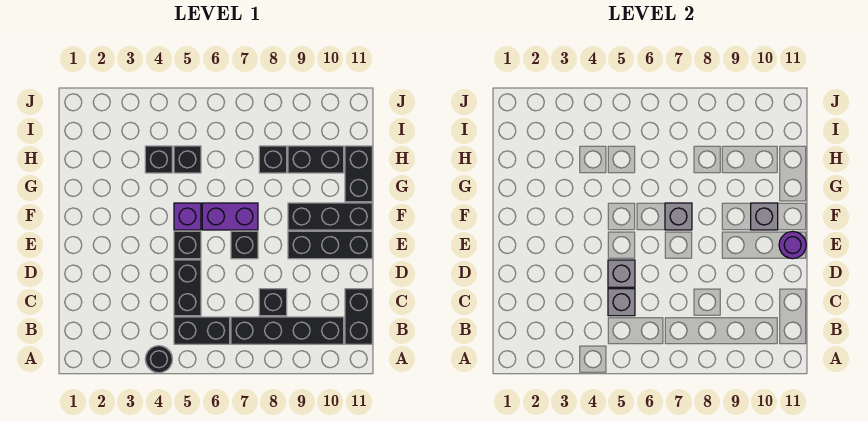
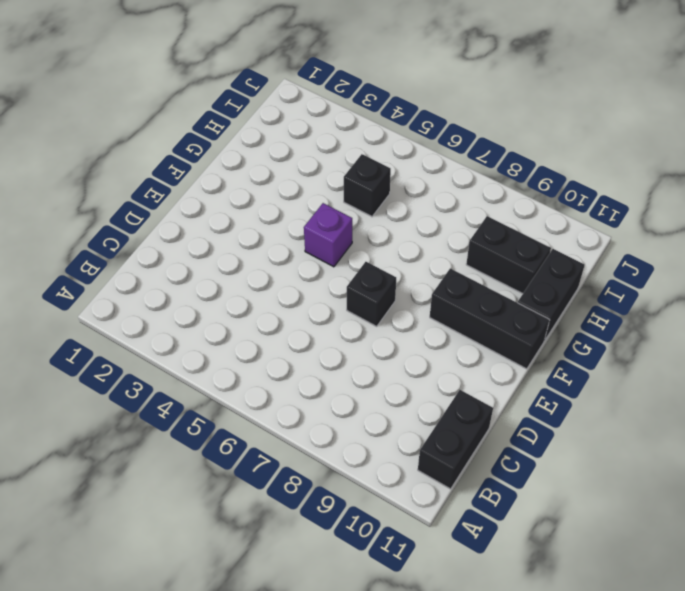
none -> black round brick A4 level 1
none -> black brick B5:B6 level 1
none -> black brick B7:B10 level 1

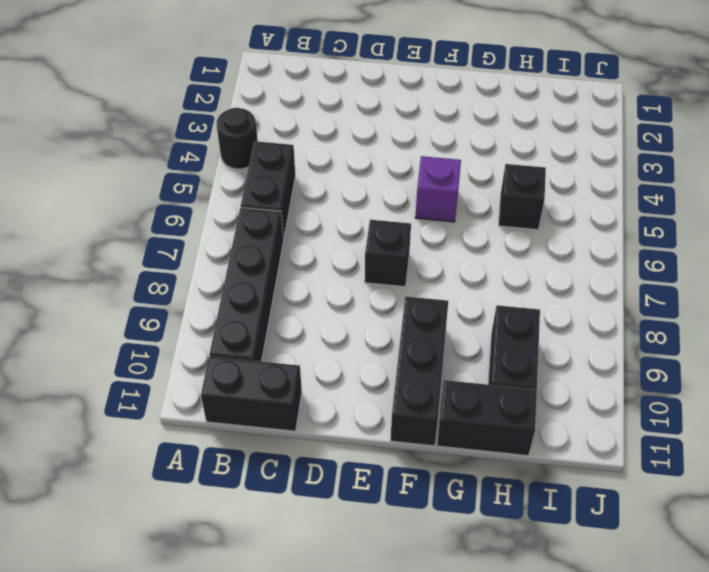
none -> black brick C5:D5 level 1
none -> black brick C8 level 1
none -> black brick E5 level 1

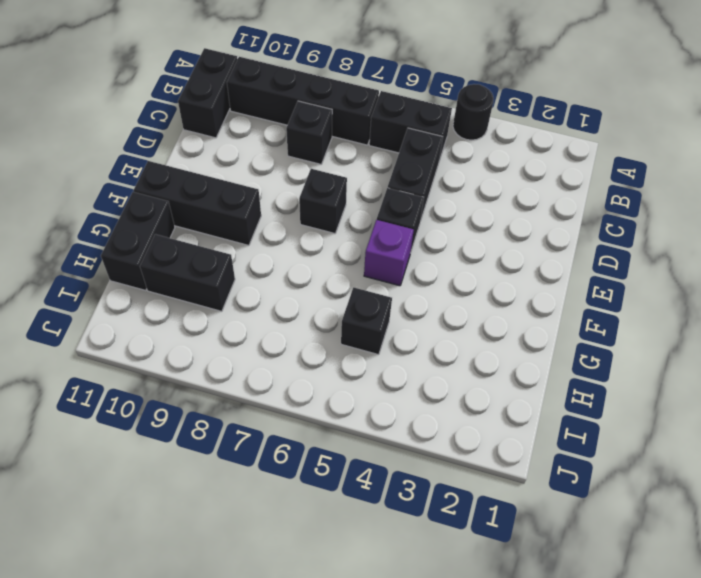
none -> black brick E9:E11 level 1
none -> purple brick F6:F7 level 1
none -> black brick H4 level 1

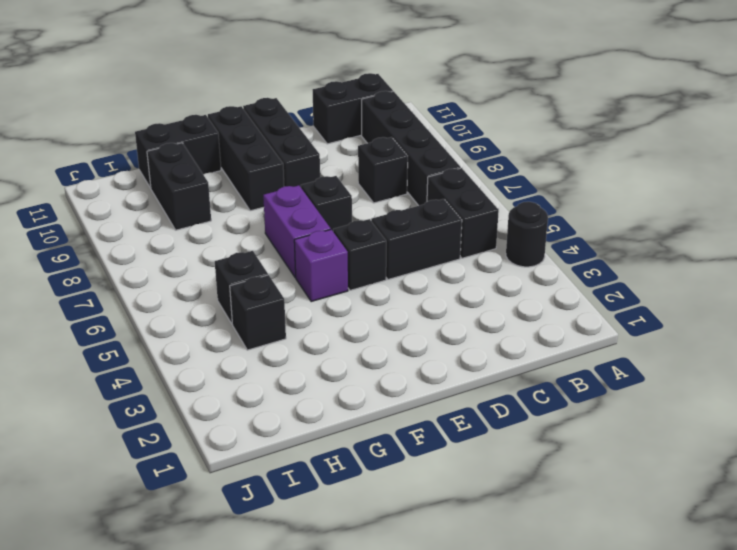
none -> black brick H8 level 1
none -> grey brick C5 level 2
none -> grey brick D5 level 2

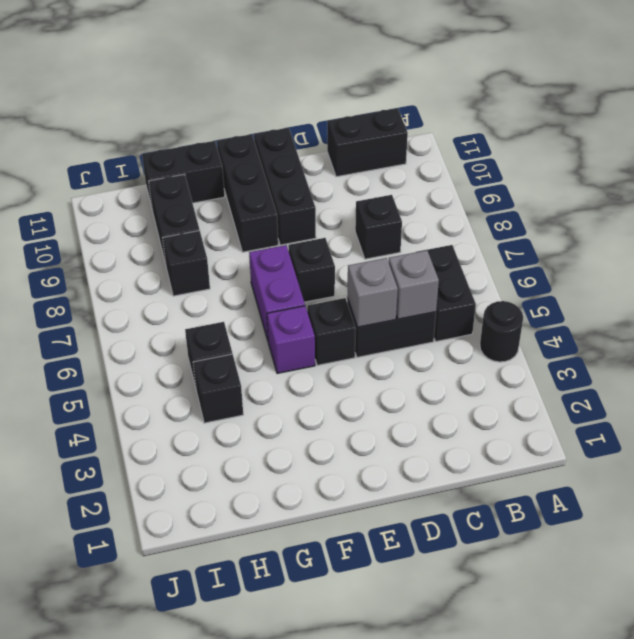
none -> black brick B7:B10 level 1
none -> purple round brick E11 level 2
none -> grey brick F7 level 2

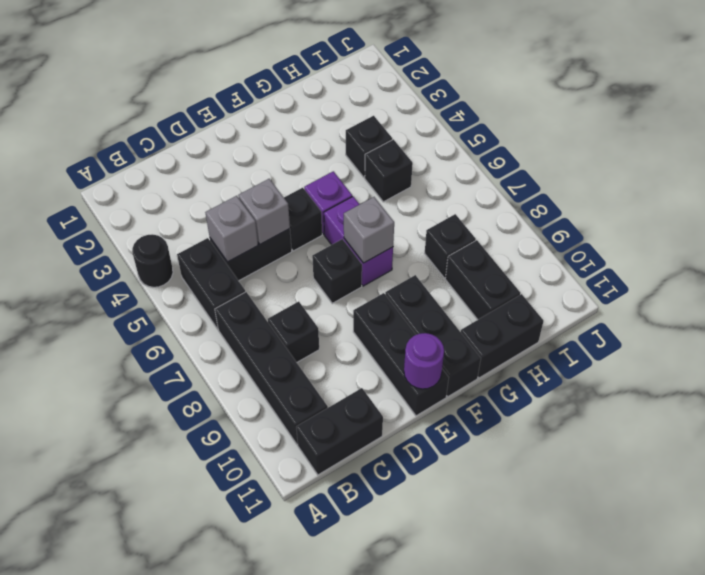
none -> grey brick F10 level 2

